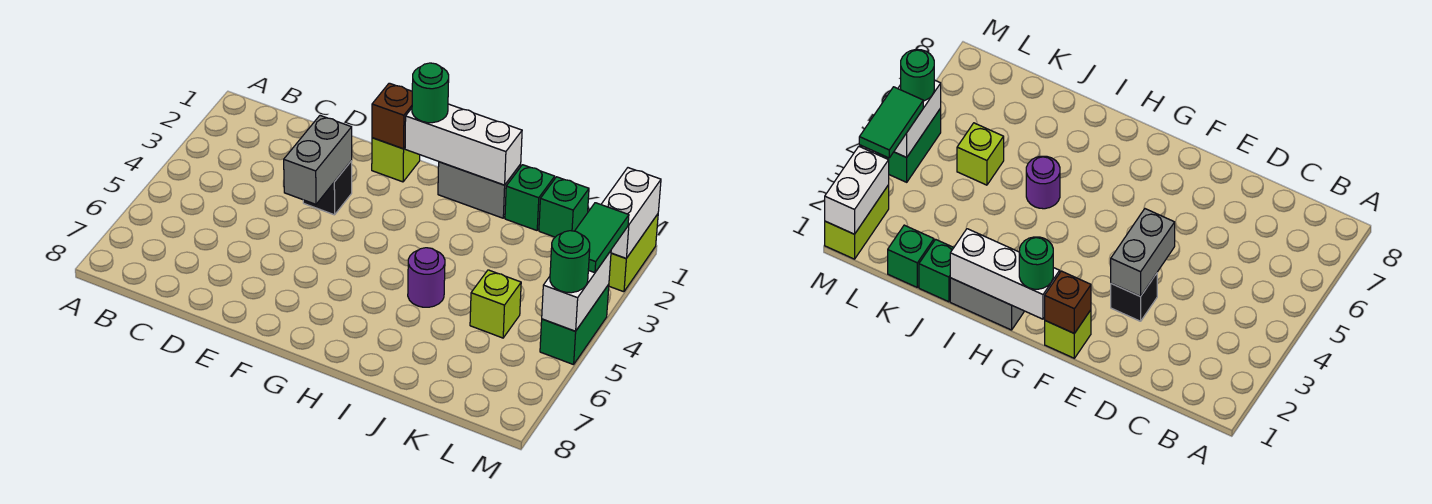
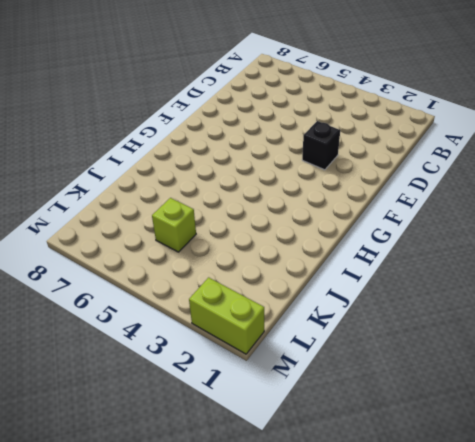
none -> lime brick F1 level 1
none -> grey brick H1:I1 level 1
none -> purple round brick I5 level 1

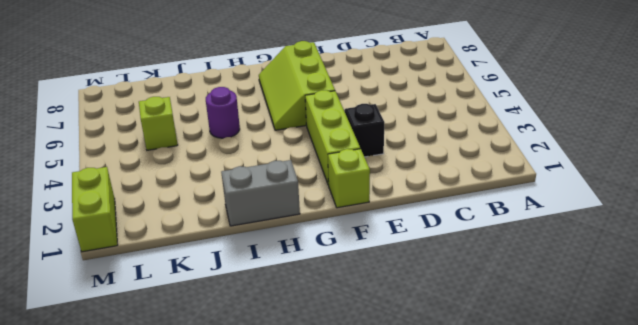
lime brick F2:F4 level 1 -> none
lime slope F5:G7 level 1 top F -> none
none -> green brick J1 level 1
none -> green brick K1 level 1
none -> green brick M4:M5 level 1

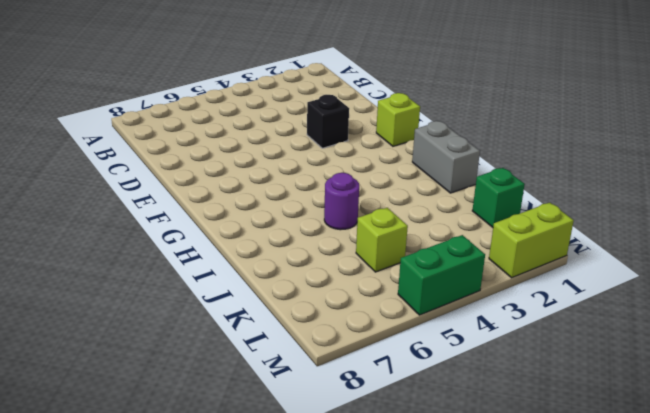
none -> green brick J1 level 1
none -> grey brick E3:E4 level 2
none -> brown brick F1 level 2

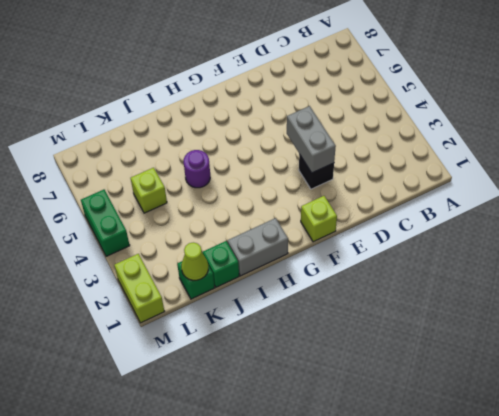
lime cone K1 level 2 -> none
none -> brown brick F1 level 2
none -> white brick G1:I1 level 2
none -> white brick M1:M2 level 2

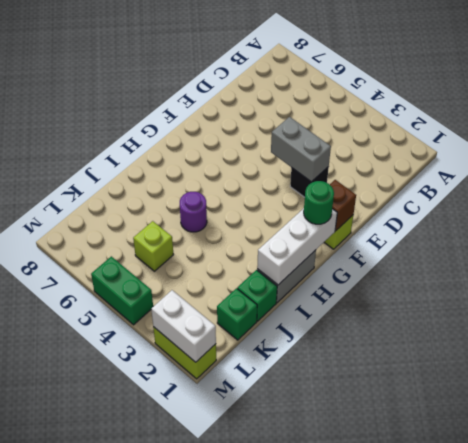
none -> white brick M4:M5 level 2
none -> green tile M3:M4 level 3
none -> green round brick M5 level 3

